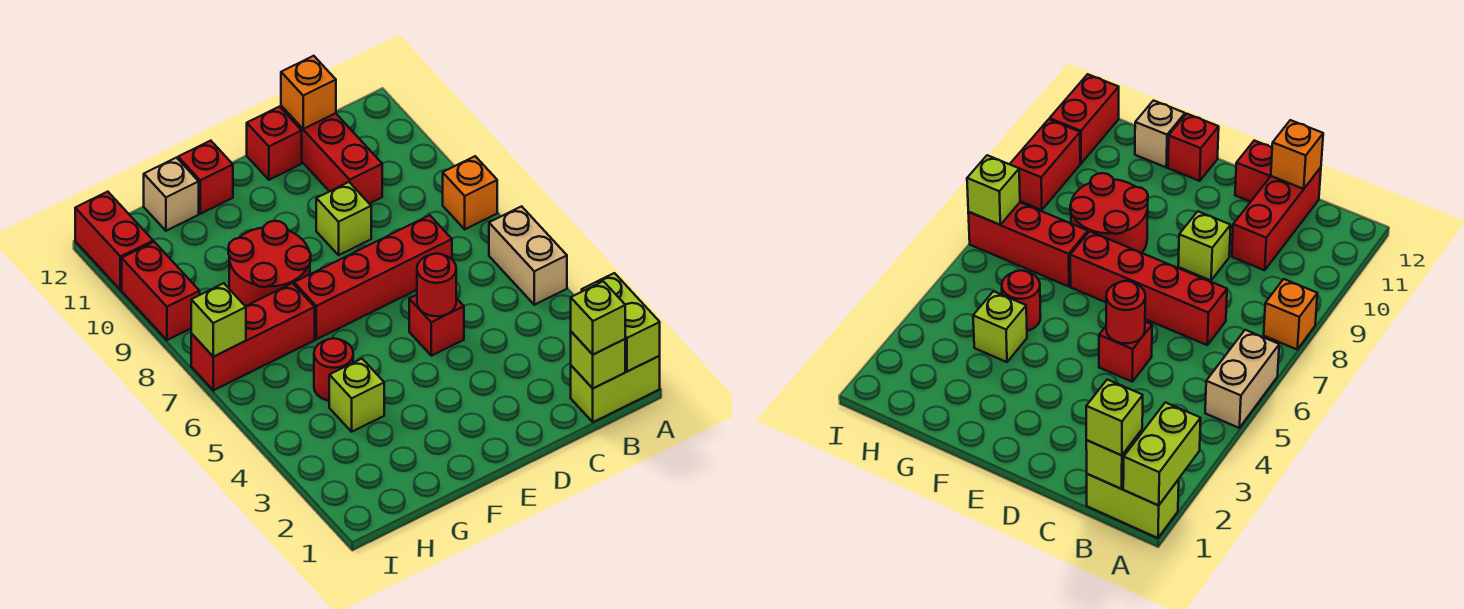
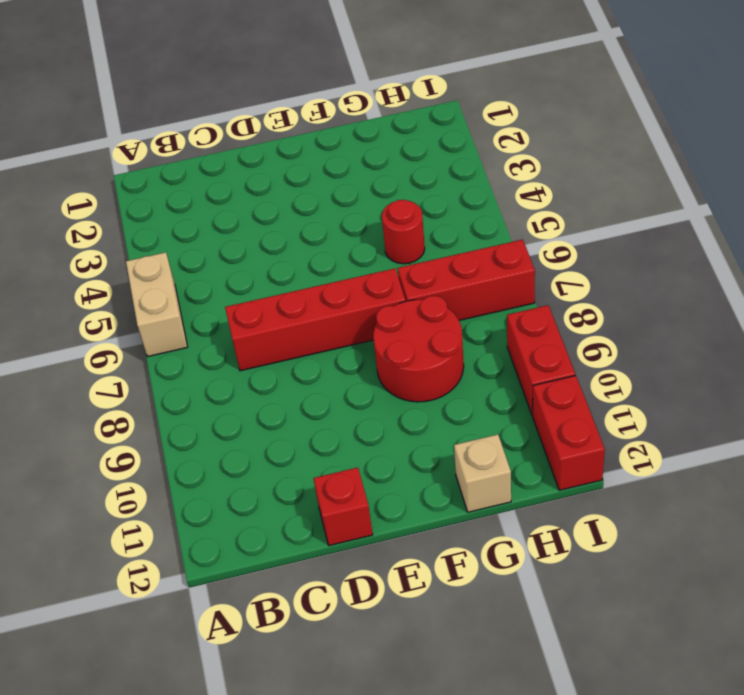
none -> lime brick A1:B1 level 1
none -> orange brick A8 level 1
none -> red brick C10:C12 level 1

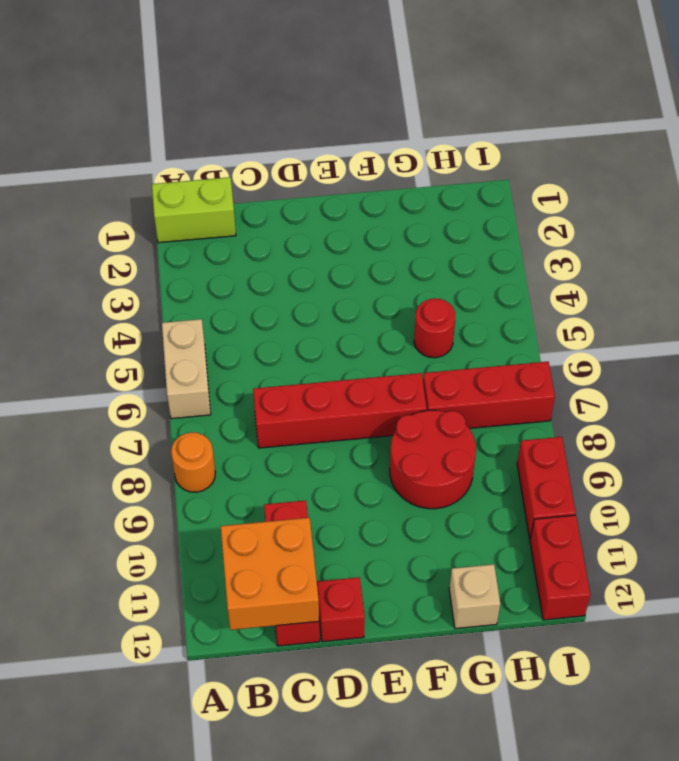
orange round brick A8 level 1 -> orange brick A8 level 1
orange brick B11:C12 level 2 -> orange brick C12 level 2
none -> red brick D5 level 1
none -> lime brick D9 level 1
none -> red brick F12 level 1

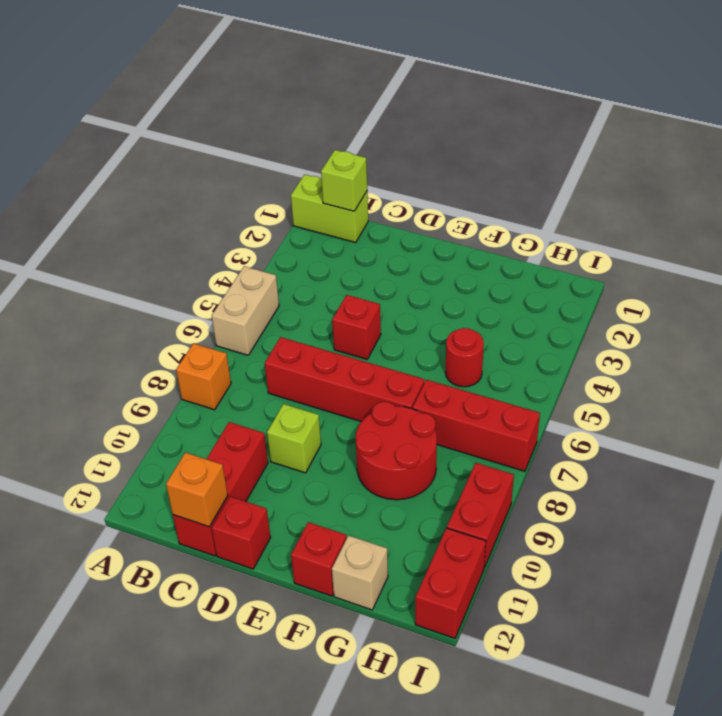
none -> lime brick G4 level 1
none -> lime brick A1:A2 level 2
none -> red round brick D5 level 2

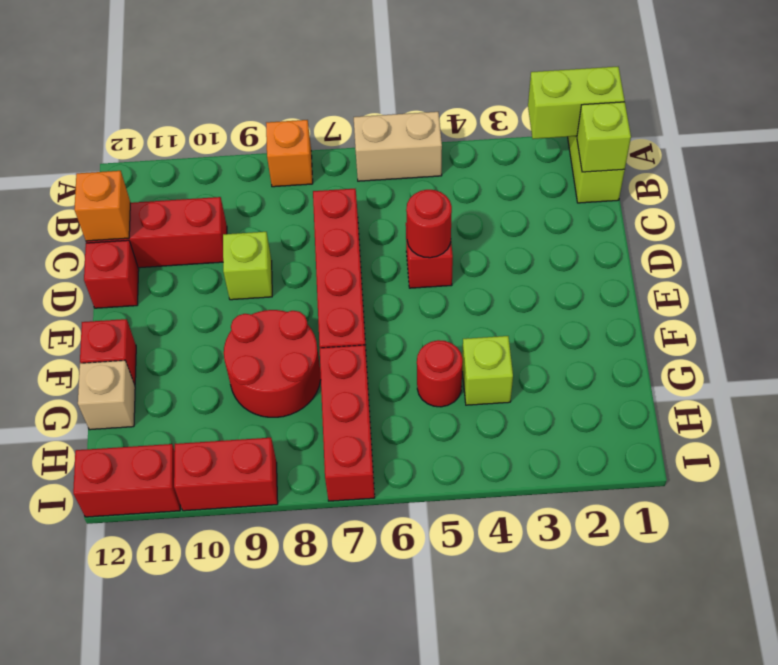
none -> lime brick I7 level 2
none -> lime brick B1 level 3

